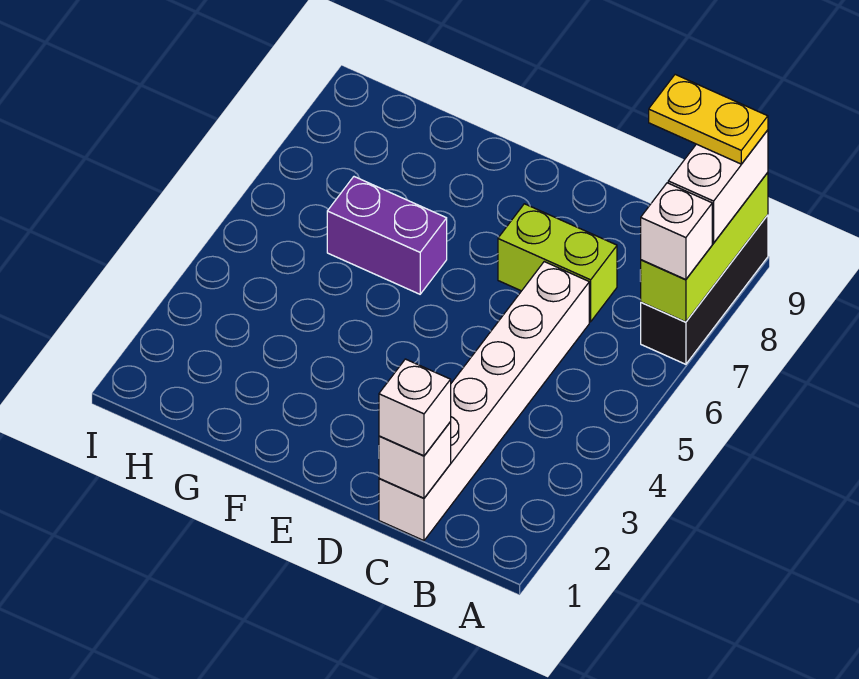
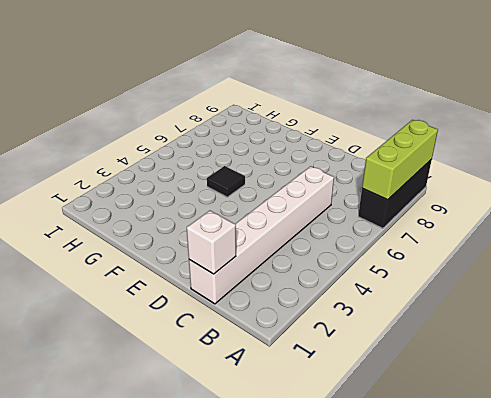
black tile F5 level 1 -> none
none -> lime brick C7:D7 level 1
none -> purple brick F6:G6 level 1

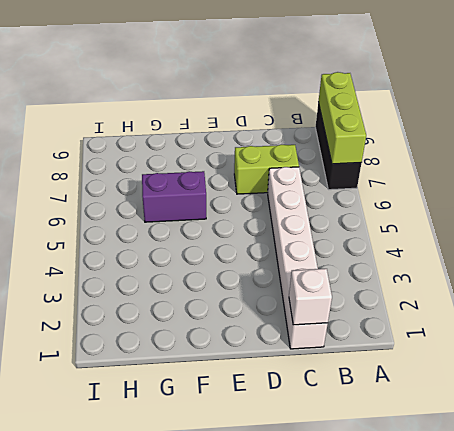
none -> white brick A7 level 3
none -> white brick A8:A9 level 3

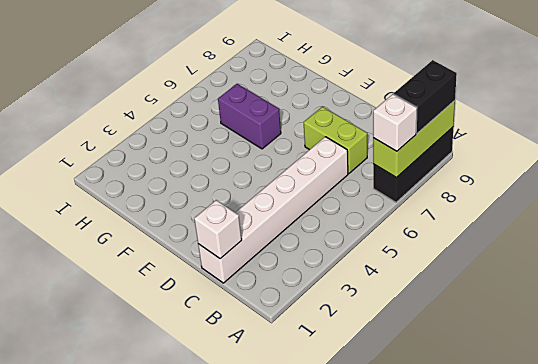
black brick A8:A9 level 3 -> white brick A8:A9 level 3
none -> white brick C1 level 3
none -> yellow plate A9:B9 level 4

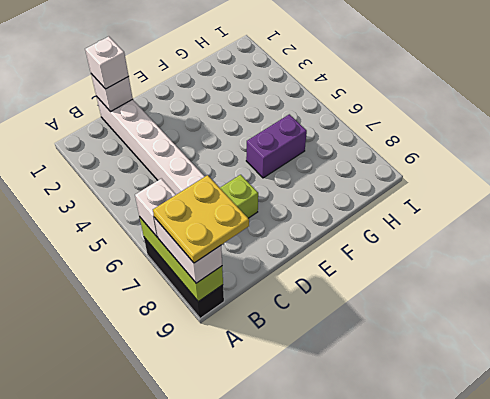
yellow plate A8:B9 level 4 -> yellow plate A9:B9 level 4

